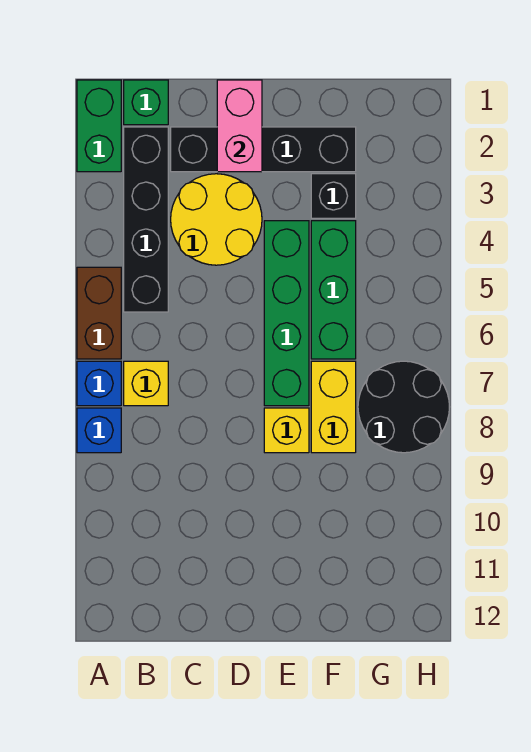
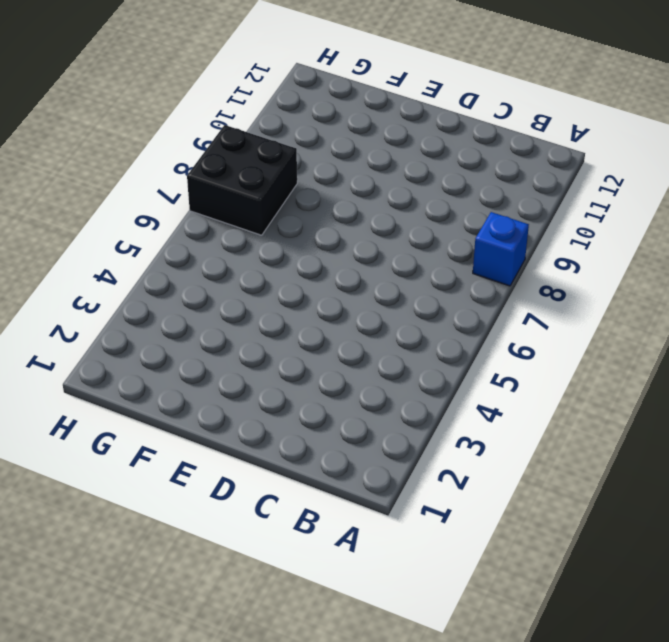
black brick G7:H8 level 1 -> black round brick G7:H8 level 1
none -> green brick A1:A2 level 1
none -> brown brick A5:A6 level 1
none -> blue brick A7 level 1

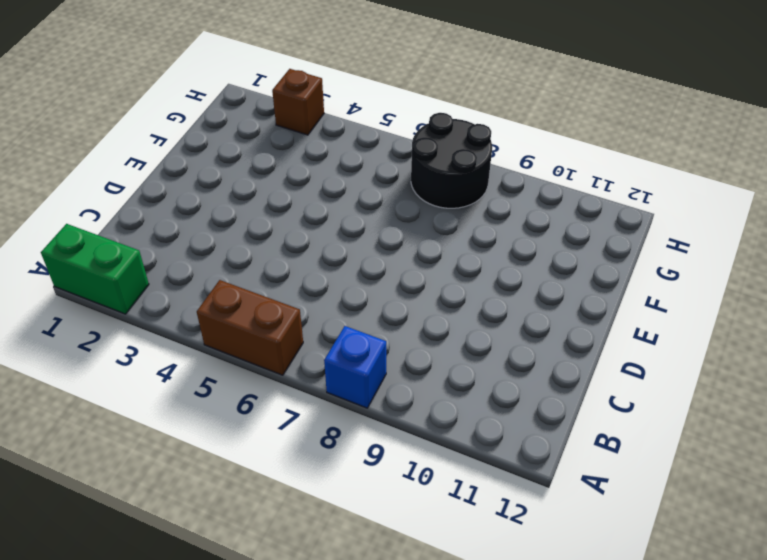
brown brick H3 level 1 -> none
none -> blue brick A7 level 1
none -> green brick B1 level 1
none -> black brick B2:B5 level 1

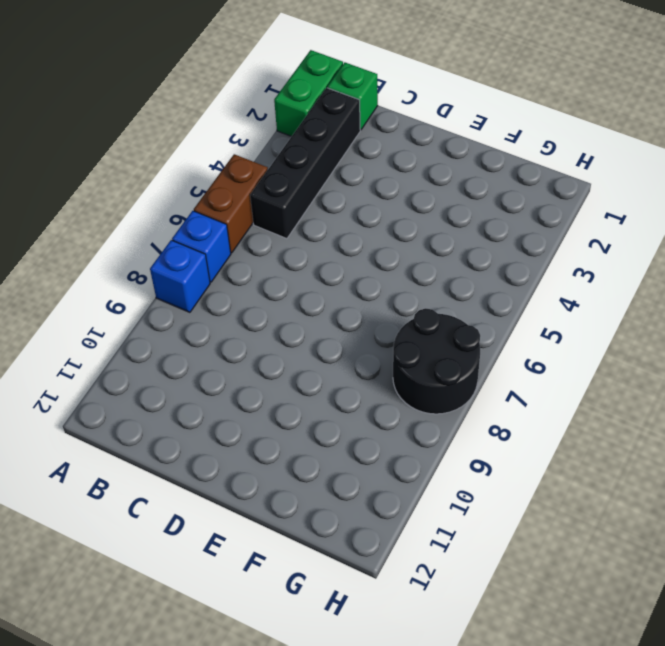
none -> yellow brick B7 level 1
none -> black brick C2:F2 level 1
none -> yellow round brick C3:D4 level 1

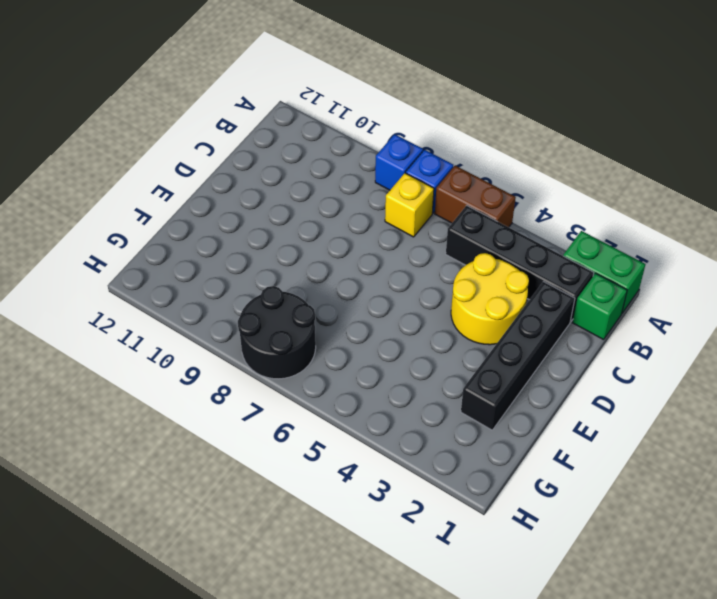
none -> green brick E4:E7 level 1
none -> yellow brick E8 level 1
none -> black brick F3 level 1

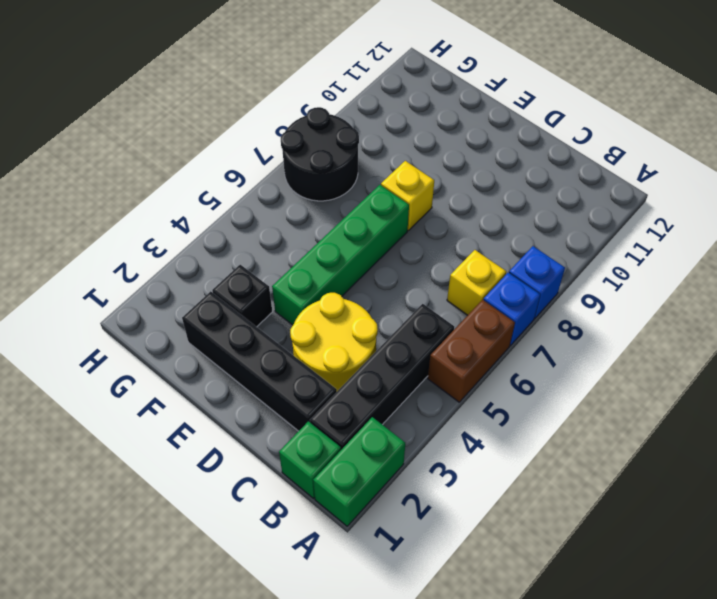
none -> green brick F4:F6 level 1
none -> yellow brick F7:F8 level 1
none -> pink brick D1:D2 level 2

